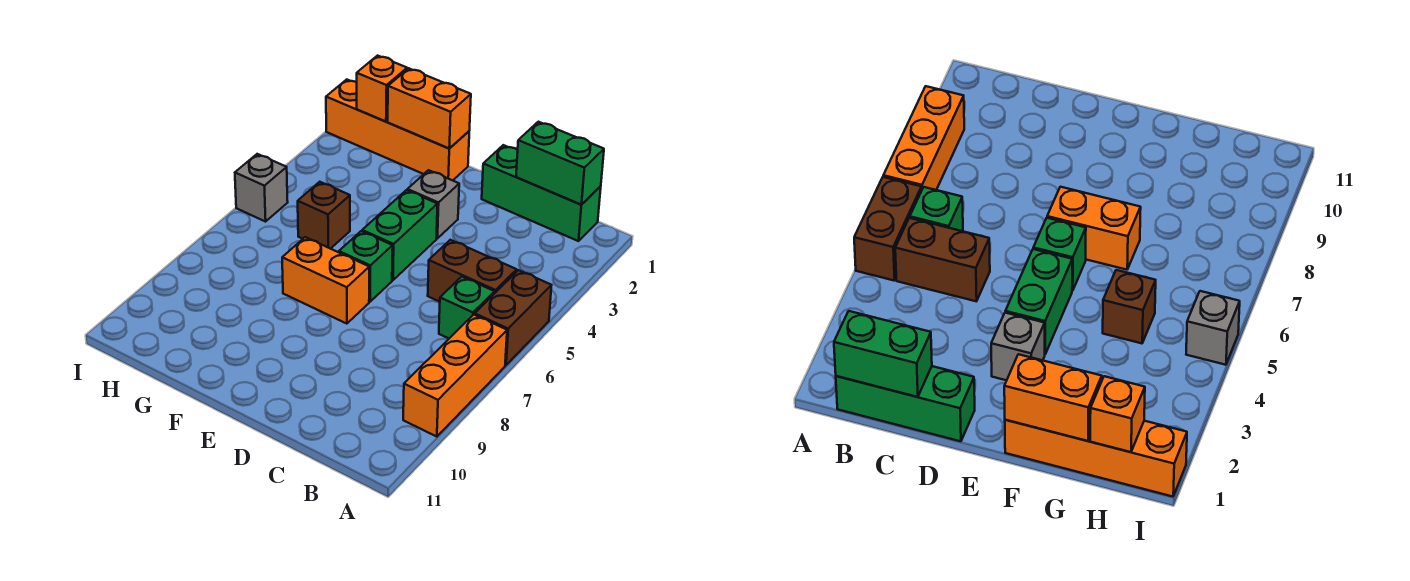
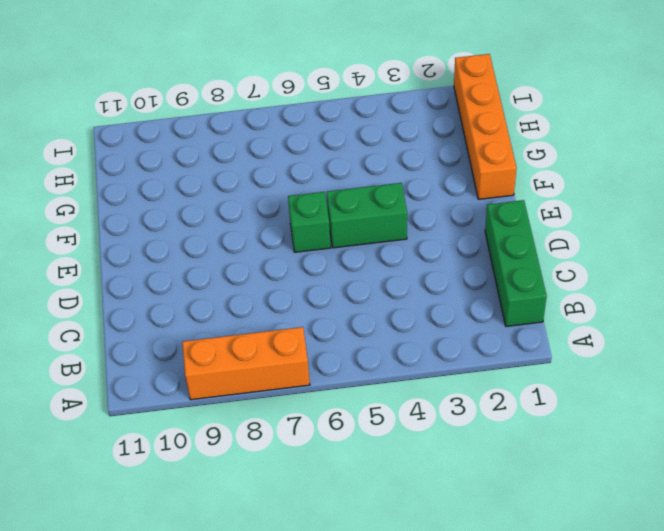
none -> brown brick A5:A6 level 1
none -> brown brick B5:C5 level 1
none -> green brick B6 level 1

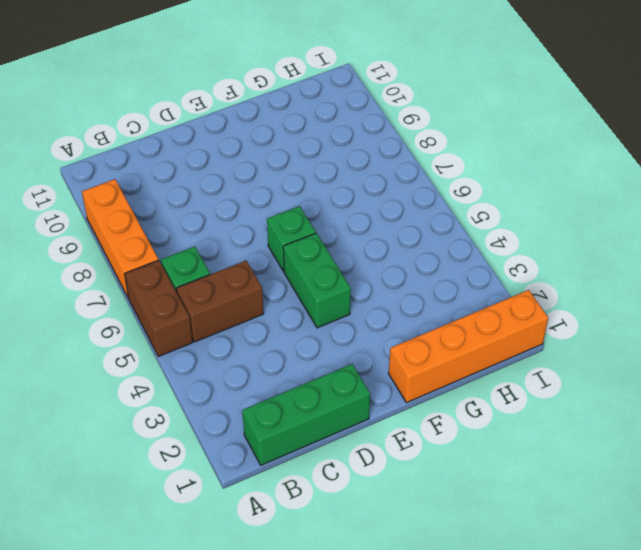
none -> grey brick E3 level 1
none -> orange brick E7:F7 level 1
none -> brown brick G5 level 1

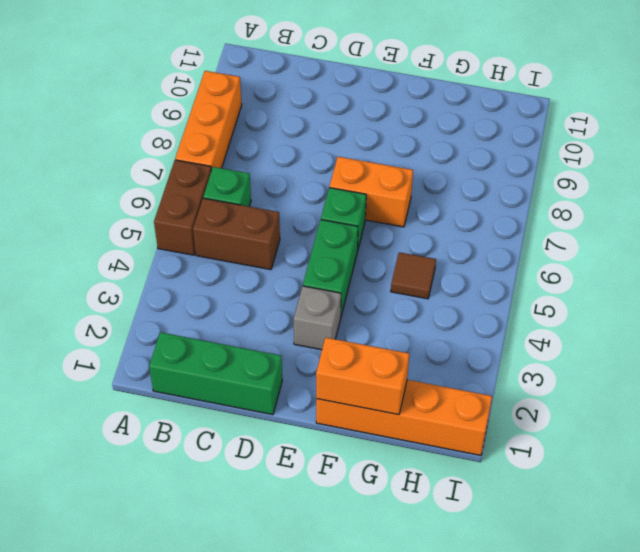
brown tile G5 level 1 -> brown brick G5 level 1
none -> grey brick I5 level 1
none -> green brick B1:C1 level 2
none -> orange brick H1 level 2

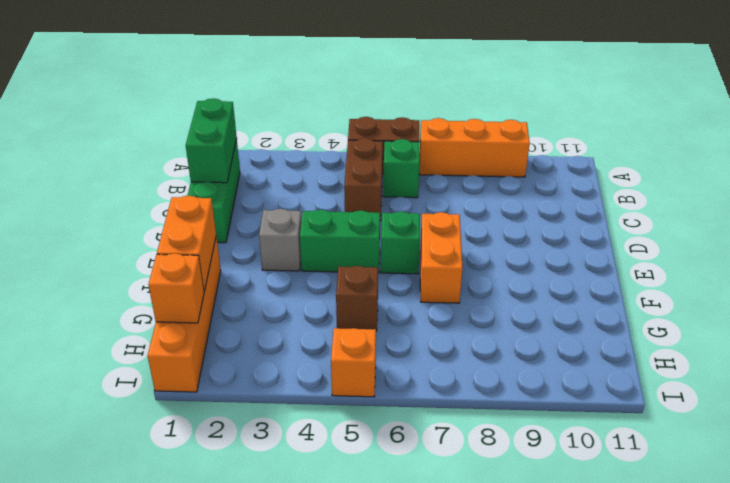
orange brick I5 level 1 -> grey brick I5 level 1

